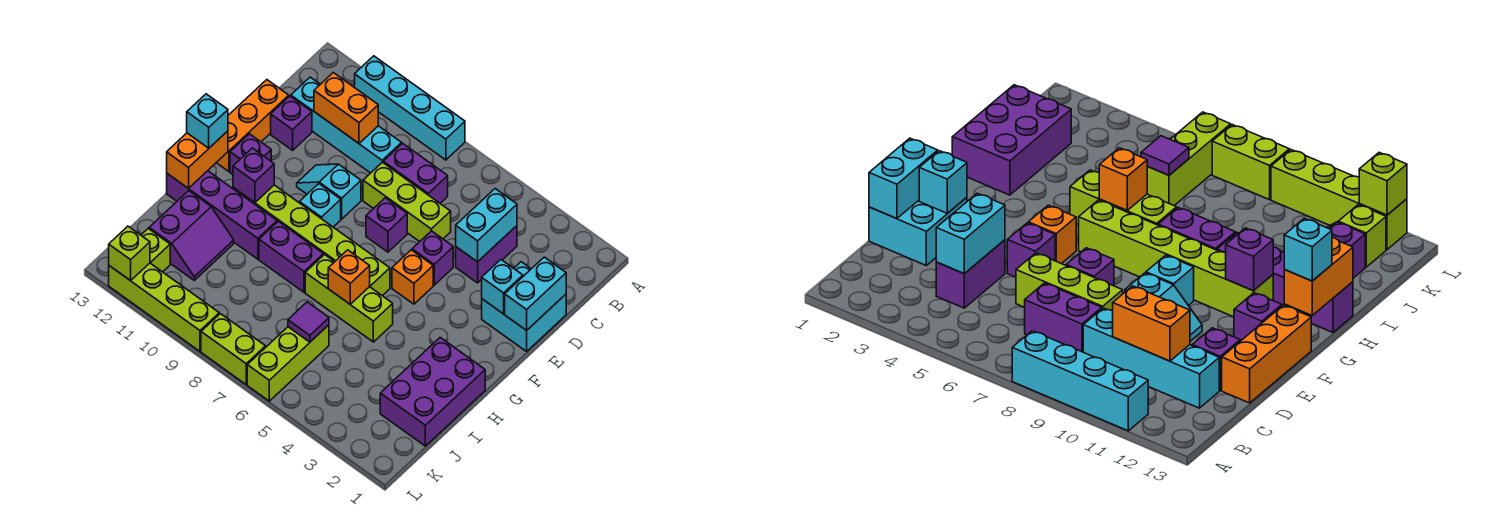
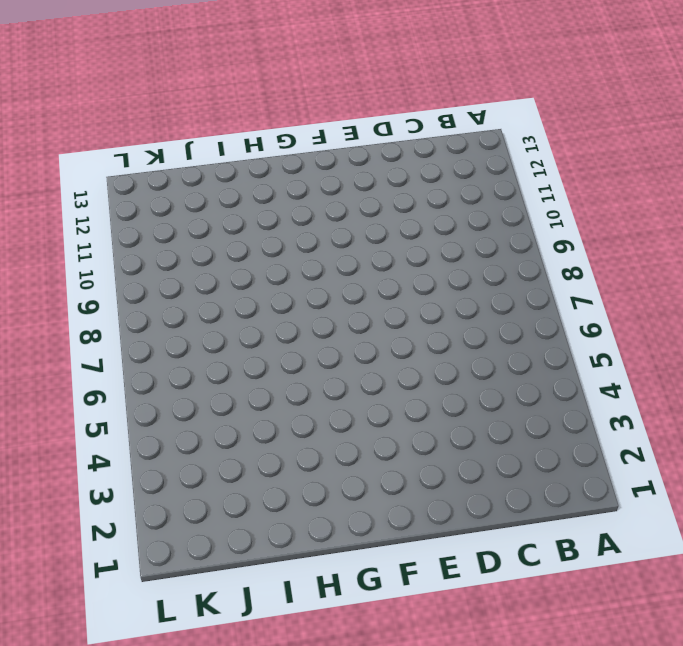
none -> cyan brick A8:A11 level 1
none -> purple brick C4:D4 level 1
none -> purple brick C7:C8 level 1
none -> cyan brick C9:C12 level 1

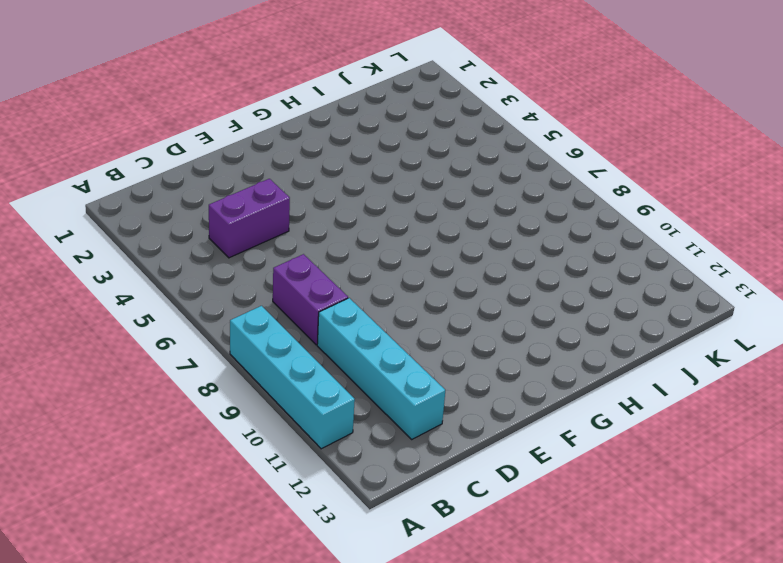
none -> cyan brick D1:E2 level 1
none -> lime brick D6:D8 level 1
none -> purple brick D12 level 1
none -> orange brick D13:F13 level 1

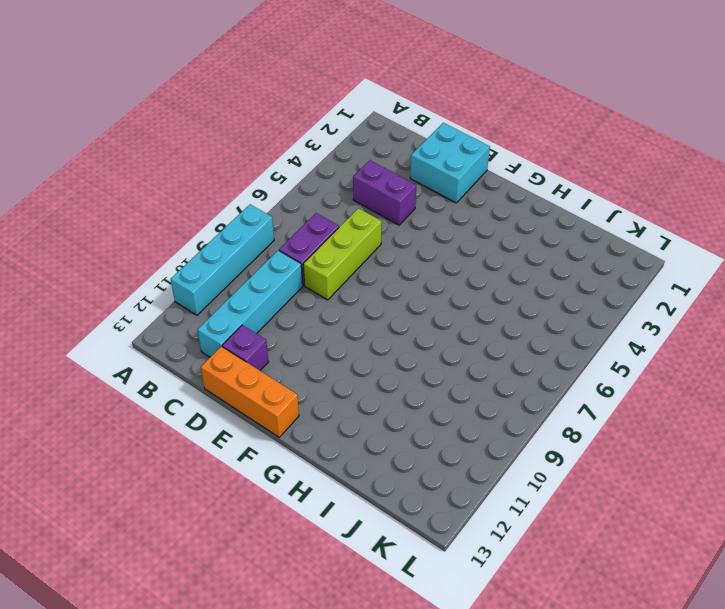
none -> purple brick E5 level 1
none -> purple brick E7 level 1
none -> cyan slope E9:E10 level 1 top 9
none -> orange brick F5 level 1

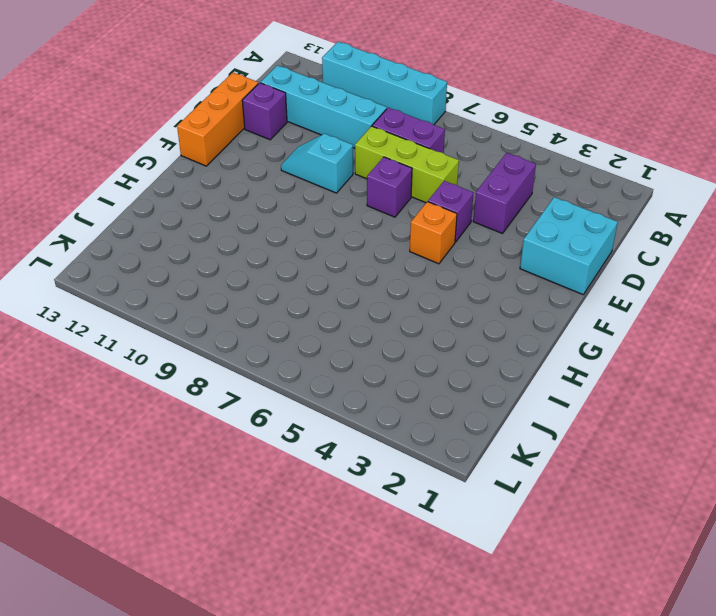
none -> cyan brick F9 level 1
none -> purple brick F12 level 1
none -> lime brick G6:G11 level 1
none -> purple brick H1:J2 level 1

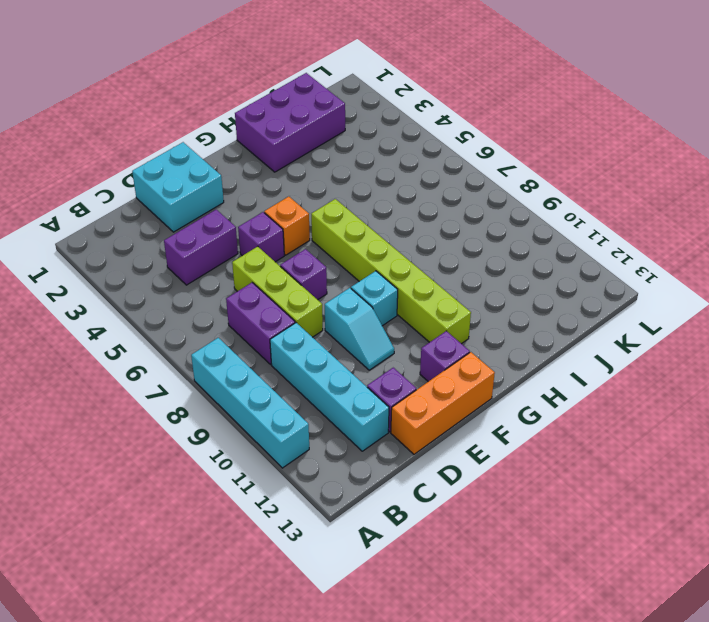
none -> lime brick H5:H7 level 1
none -> purple brick H8:H9 level 1
none -> purple brick H10:H13 level 1
none -> purple slope I11:J12 level 1 top 12

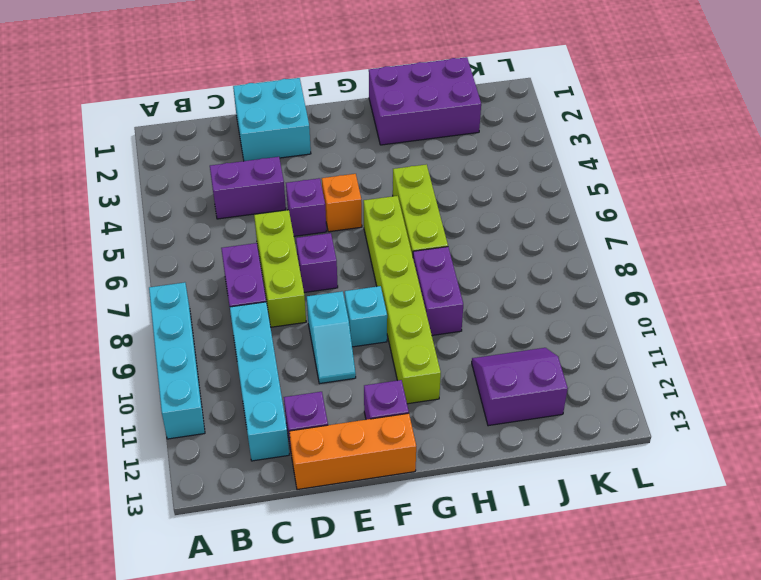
none -> purple brick H10:H13 level 1
none -> lime brick J6:L6 level 1
none -> lime brick K12 level 1
none -> lime brick L7:L8 level 1

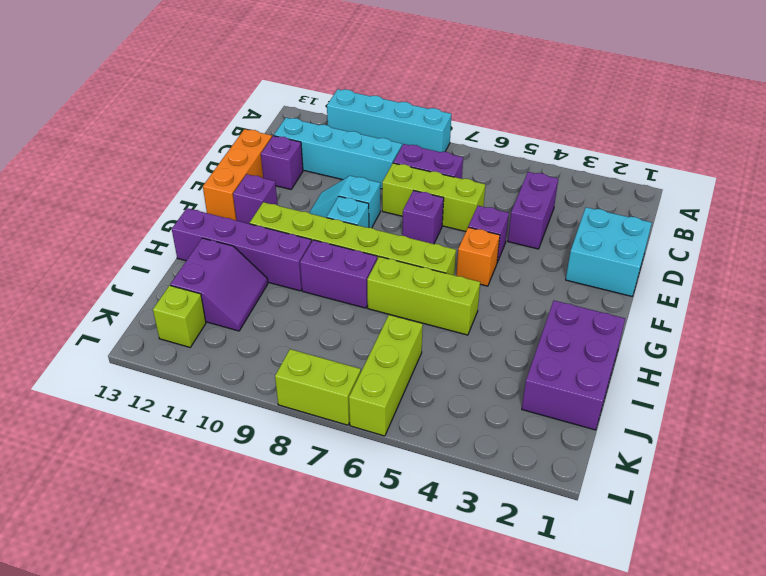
none -> lime brick L9:L12 level 1
none -> cyan brick C4:D4 level 2
none -> orange brick C10:C11 level 2
none -> cyan brick D1:E1 level 2

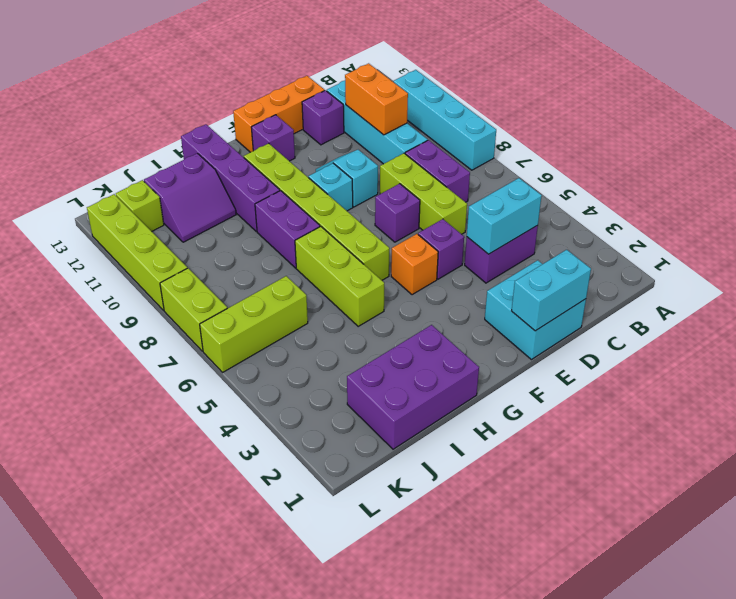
none -> cyan brick E2 level 2
none -> purple brick G11 level 2
none -> orange brick G13:H13 level 2
none -> orange brick H6 level 2

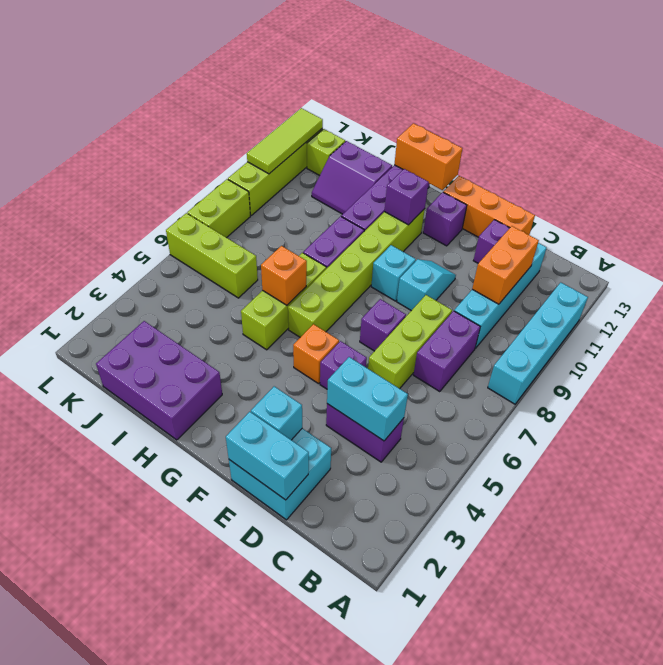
lime tile L10:L12 level 2 -> lime brick L12 level 2
none -> purple tile J6 level 2
none -> cyan brick G13 level 3

